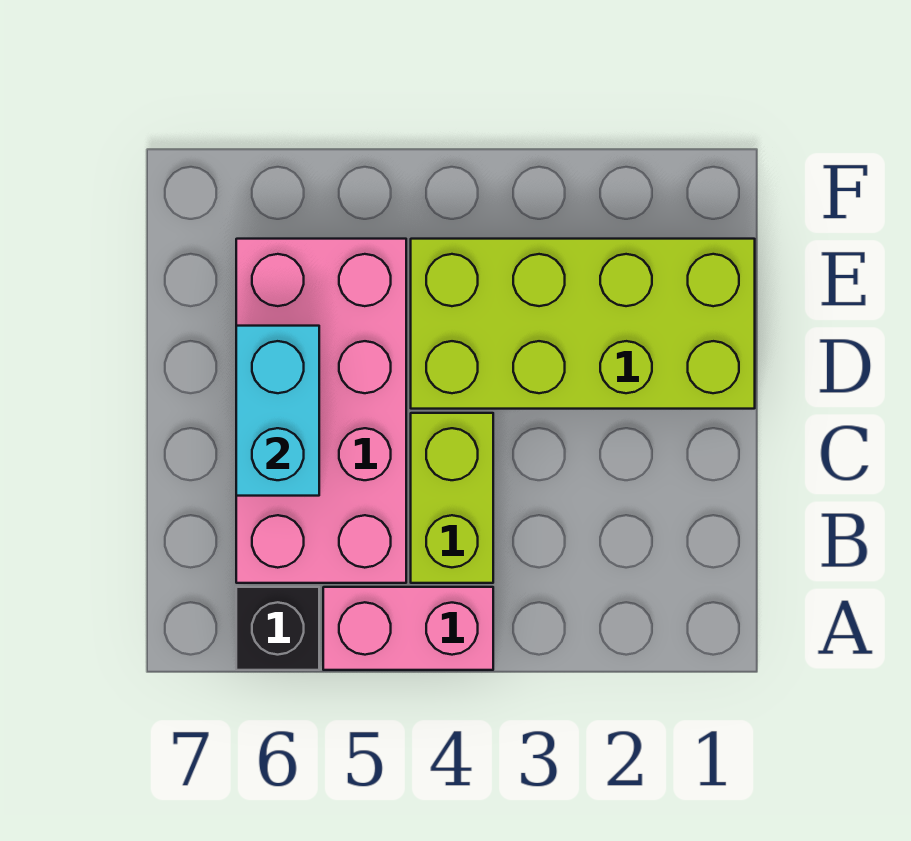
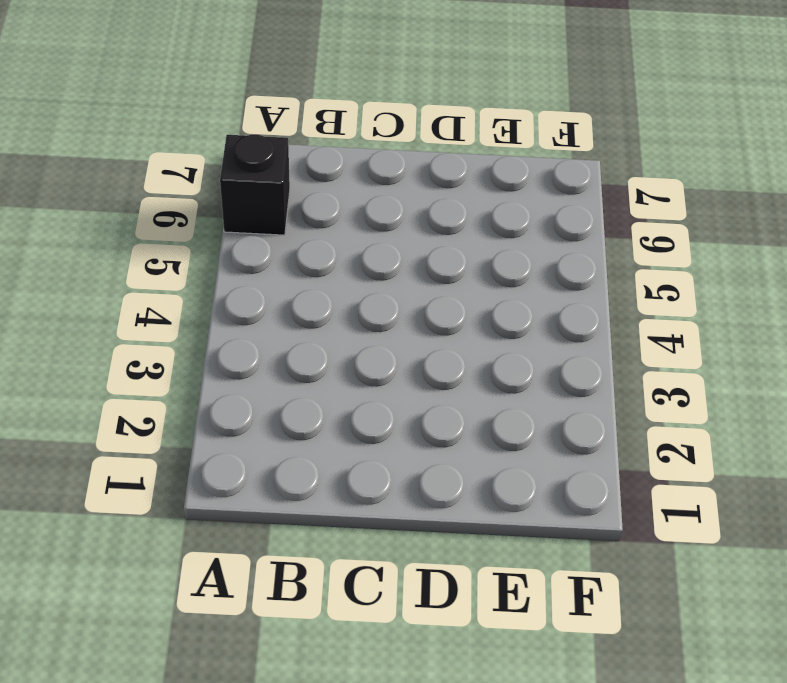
none -> pink brick A4:A5 level 1
none -> lime brick B4:C4 level 1

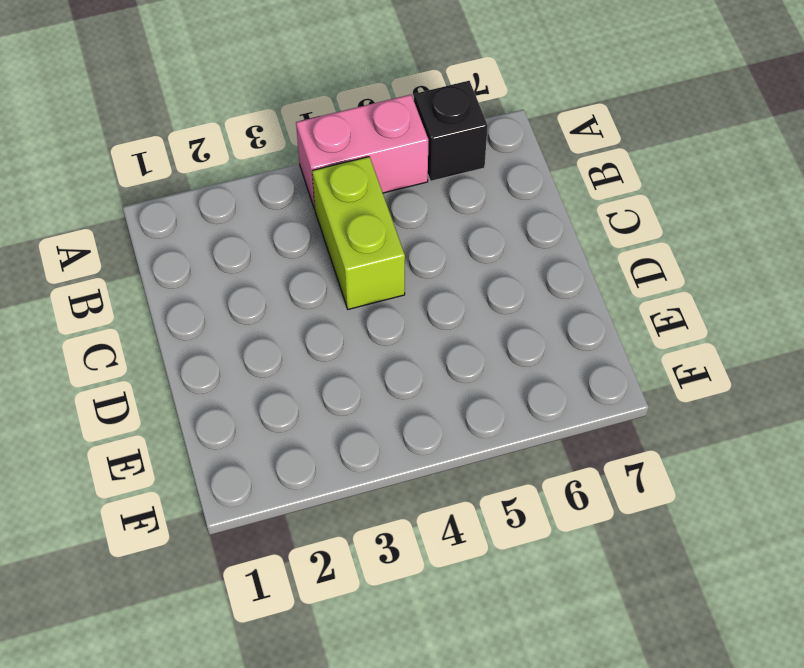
none -> pink brick B5:E6 level 1
none -> lime brick D1:E4 level 1

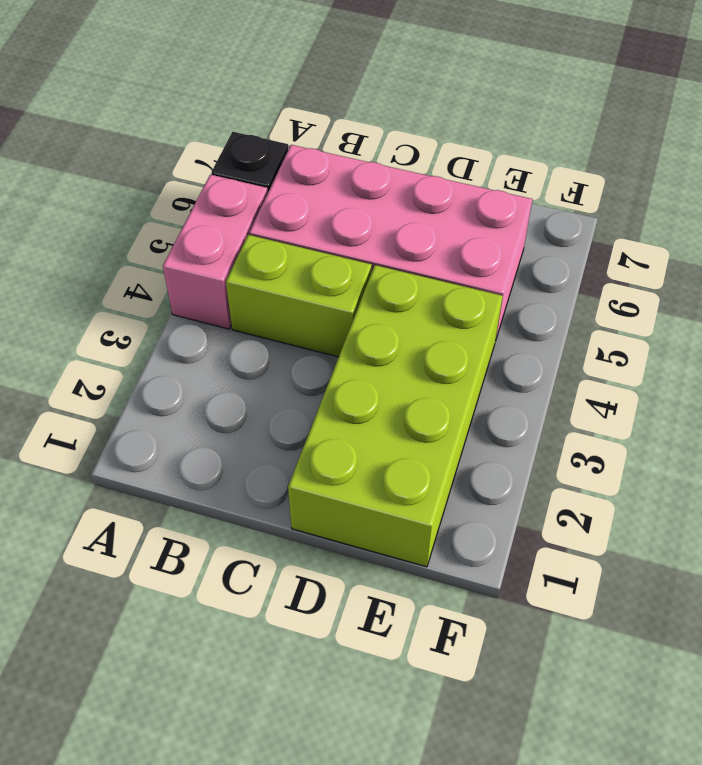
none -> cyan brick C6:D6 level 2

